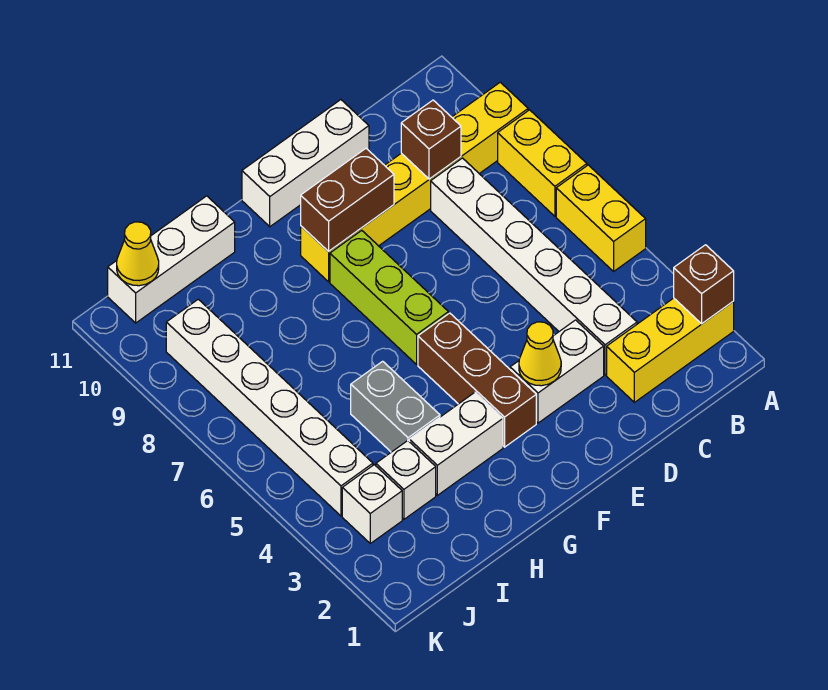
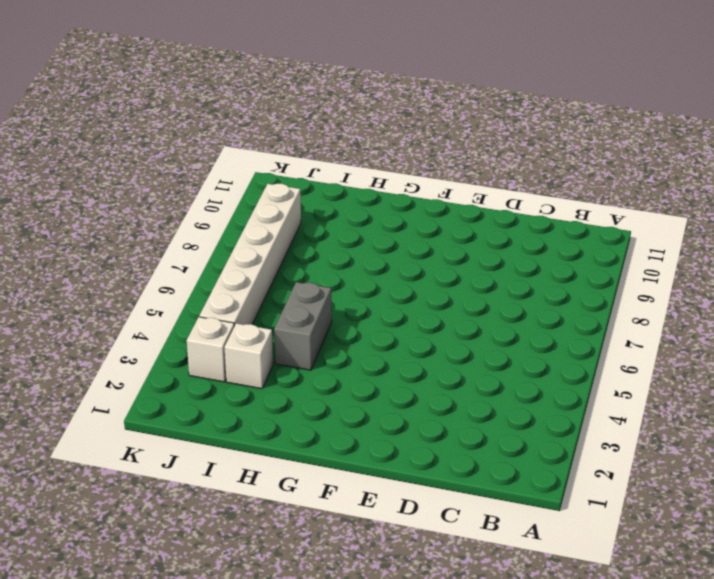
none -> yellow brick A2:C2 level 1
none -> yellow brick A5:A6 level 1
none -> yellow brick A7:A8 level 1

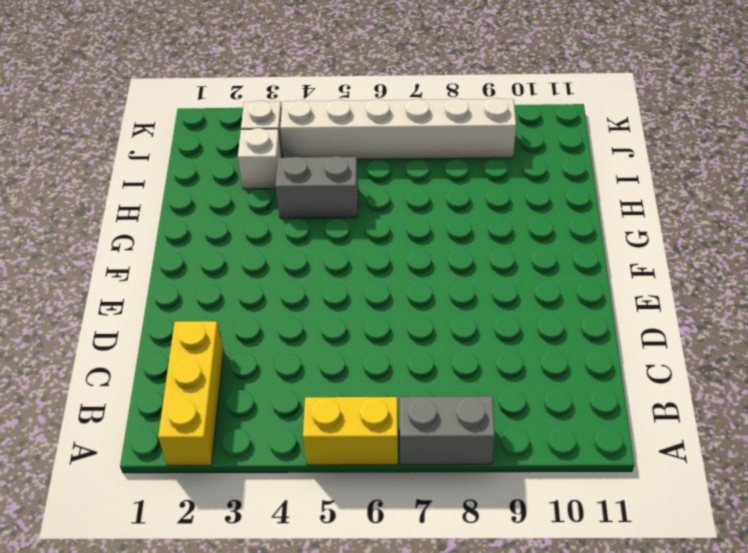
grey brick A7:A8 level 1 -> yellow brick A7:A8 level 1
none -> yellow brick A9:F9 level 1
none -> white brick C3:C8 level 1
none -> white brick D3:E3 level 1

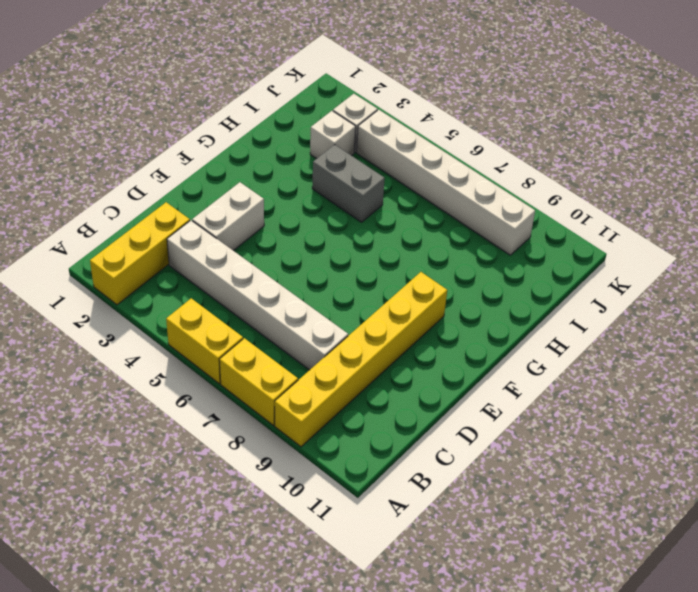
none -> white brick D11:F11 level 1
none -> brown brick F3:F5 level 1
none -> lime brick F6:F8 level 1

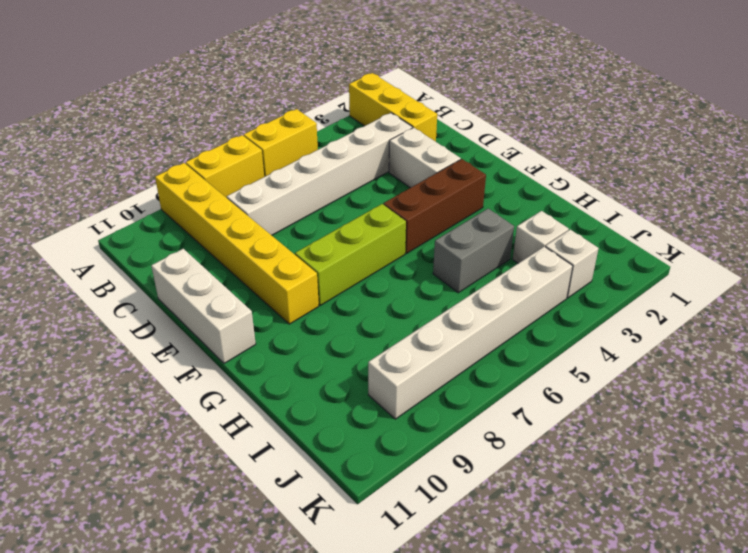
none -> white brick G3:H3 level 1
none -> white brick H11:J11 level 1
none -> brown brick A2 level 2

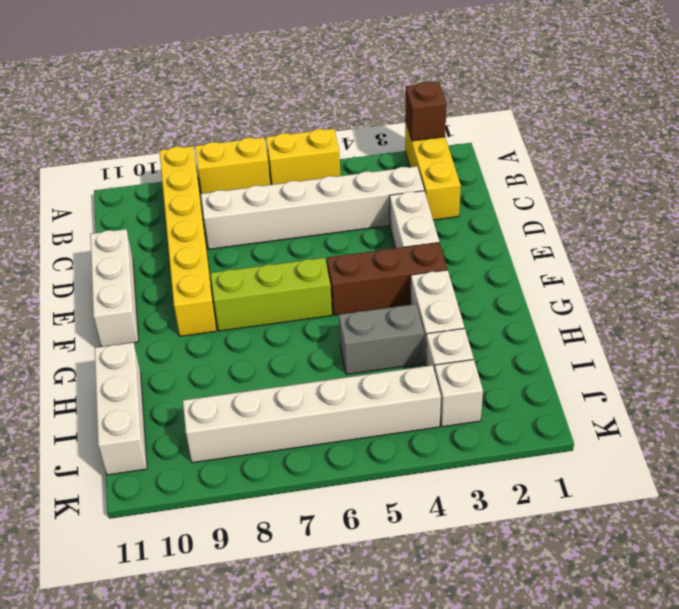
none -> brown brick C9 level 2
none -> yellow cone E3 level 2
none -> brown brick E9:F9 level 2

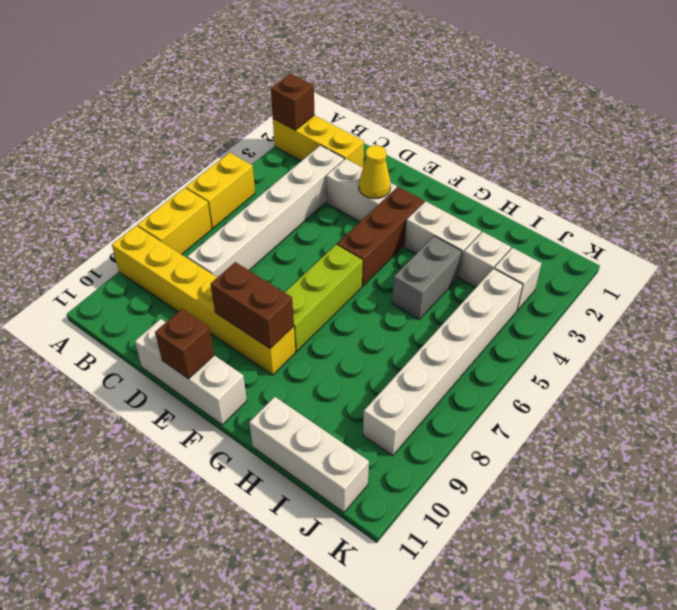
brown brick E11 level 2 -> brown brick C9 level 2
none -> yellow cone J11 level 2

